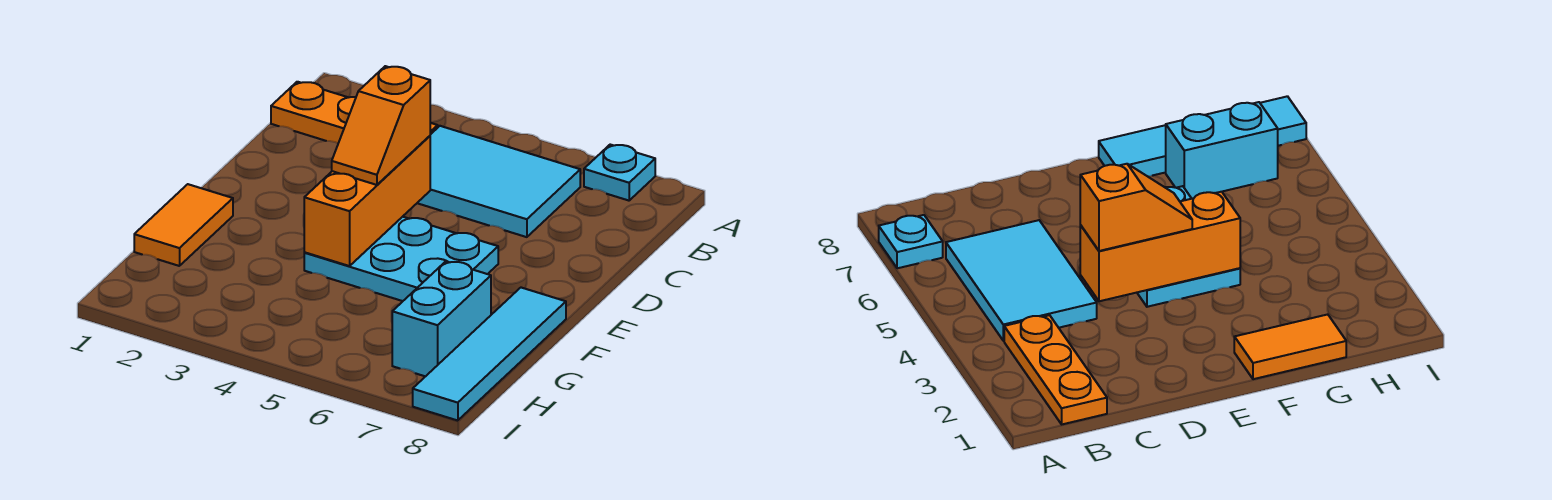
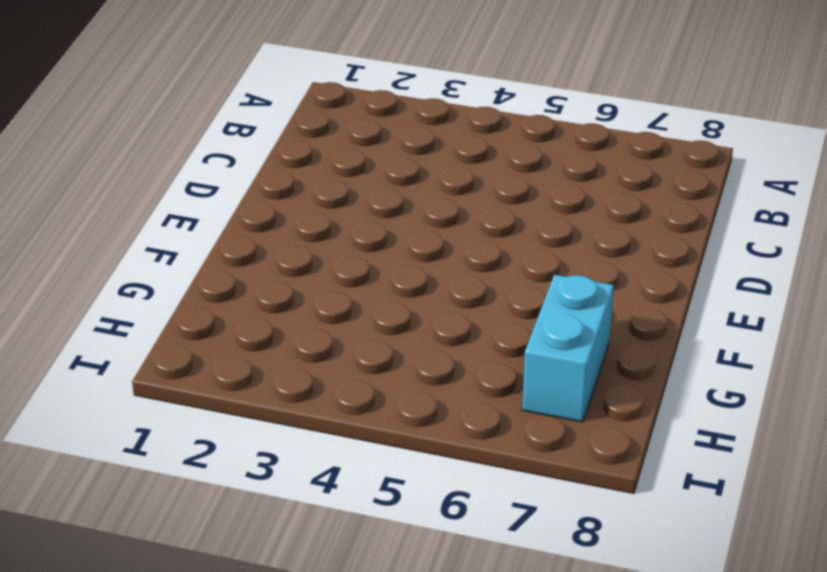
none -> cyan plate A7 level 1
none -> orange plate B1:B3 level 1

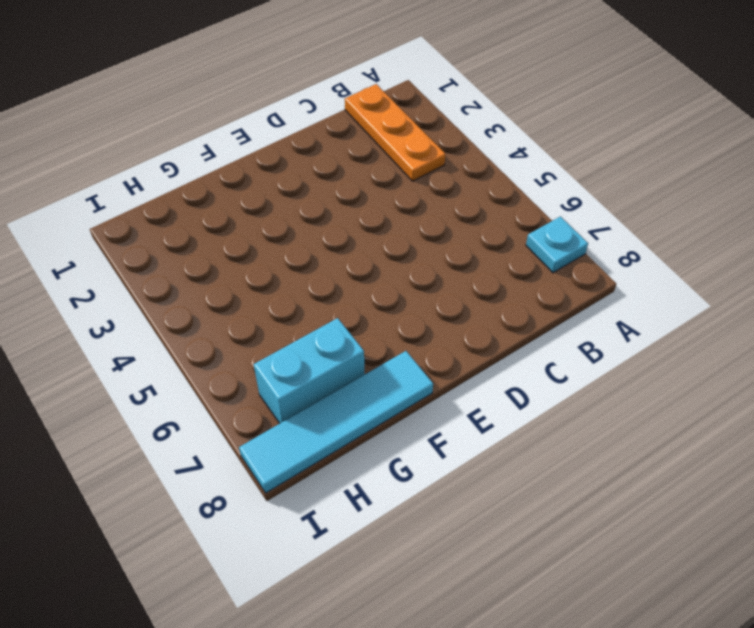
none -> cyan tile B4:C6 level 1
none -> cyan plate E4:F6 level 1

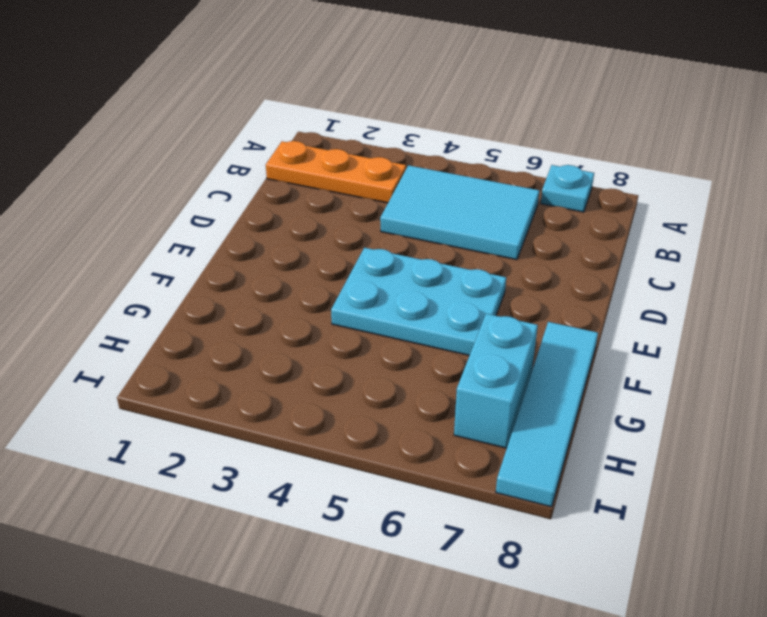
none -> orange tile F1:G1 level 1
none -> orange brick D4:F4 level 2

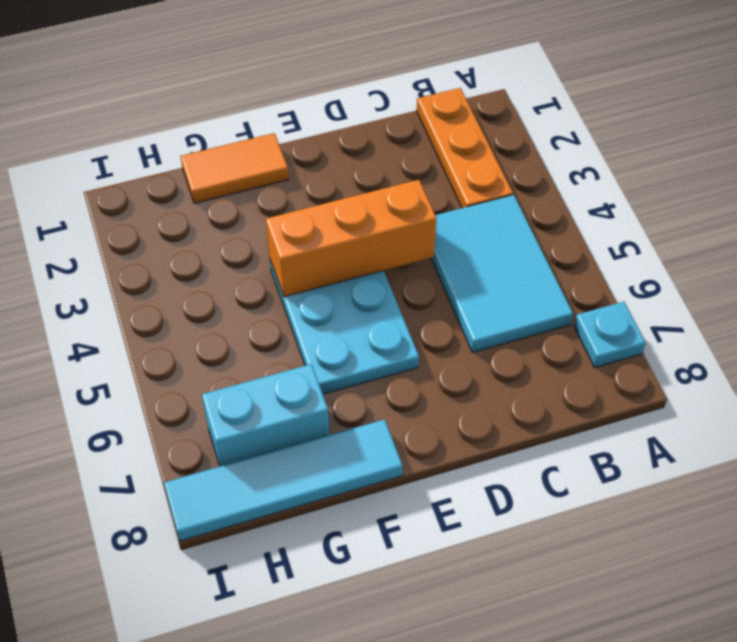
none -> orange slope D4:E4 level 3 top D

